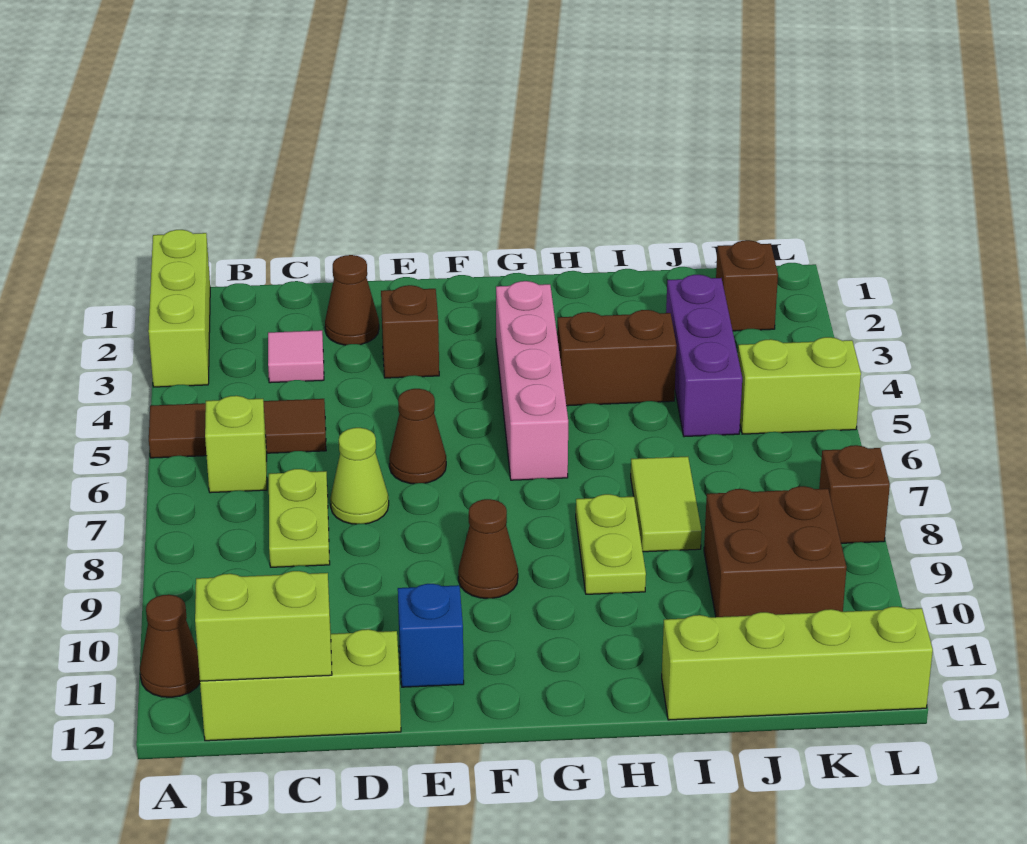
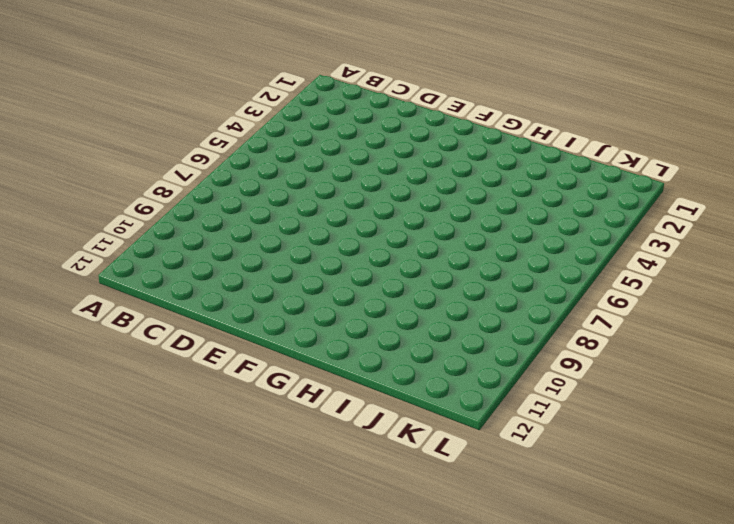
none -> lime brick A1:A3 level 1
none -> brown tile A5:C5 level 1
none -> brown cone A11 level 1

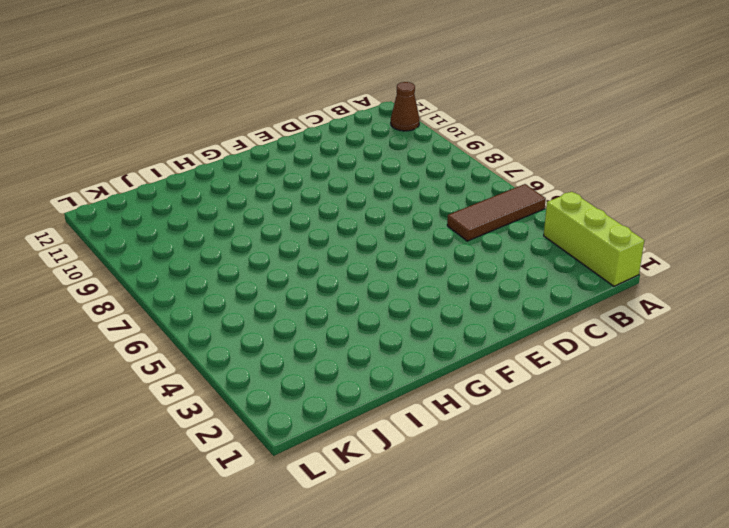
none -> lime brick B6 level 1
none -> lime brick B12:D12 level 1
none -> pink tile C3 level 1

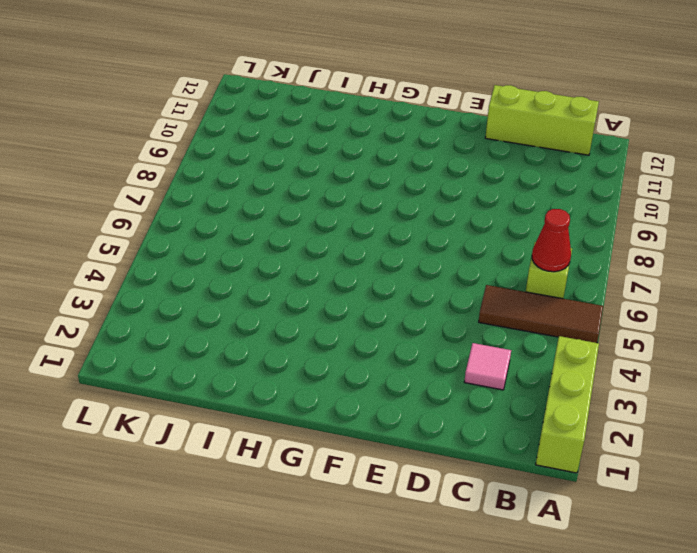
red cone B6 level 2 -> none
none -> brown cone A11 level 1
none -> lime plate C7:C8 level 1
none -> brown cone D2 level 1

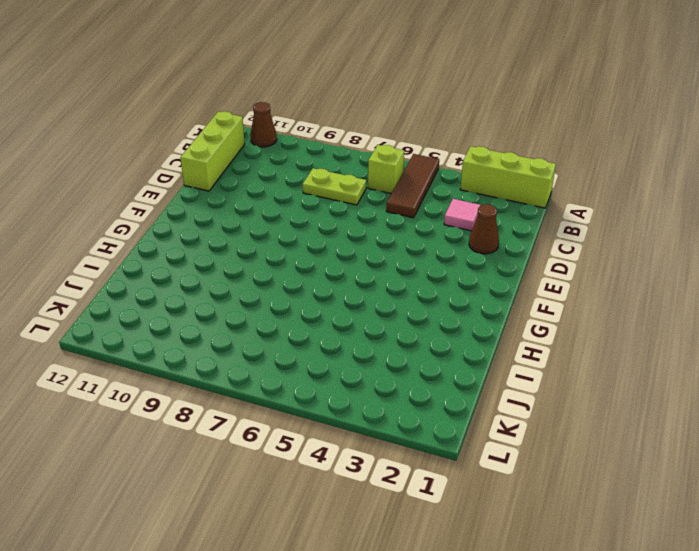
none -> lime cone D7 level 1
none -> brown brick E3 level 1
none -> brown cone E6 level 1

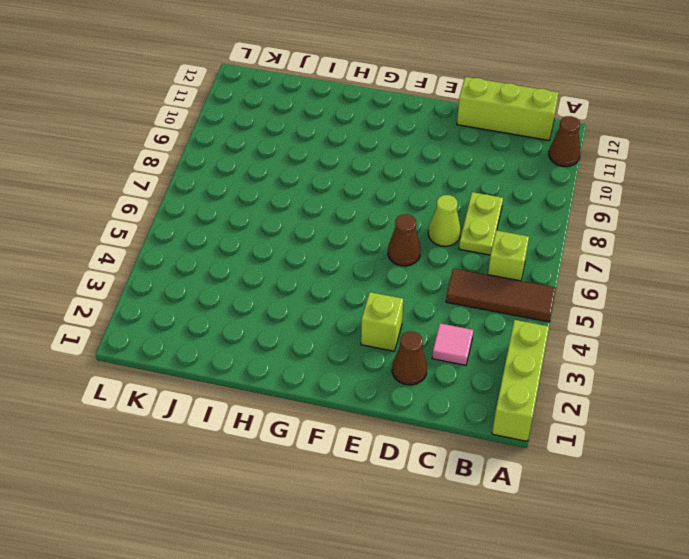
lime brick E3 level 1 -> brown brick E3 level 1
none -> blue brick E11 level 1
none -> brown cone F9 level 1
none -> pink brick G3:G6 level 1

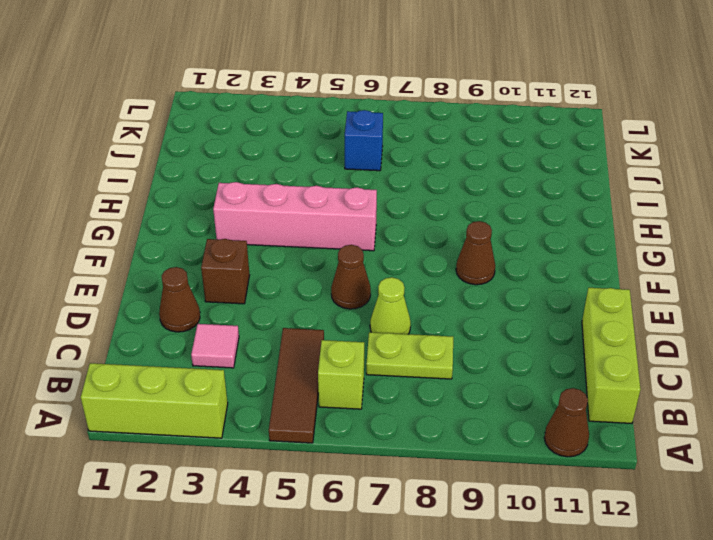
blue brick J6 level 1 -> blue brick E11 level 1
none -> brown brick H4:I4 level 1
none -> lime plate H8:H9 level 1
none -> lime tile I7:I8 level 1

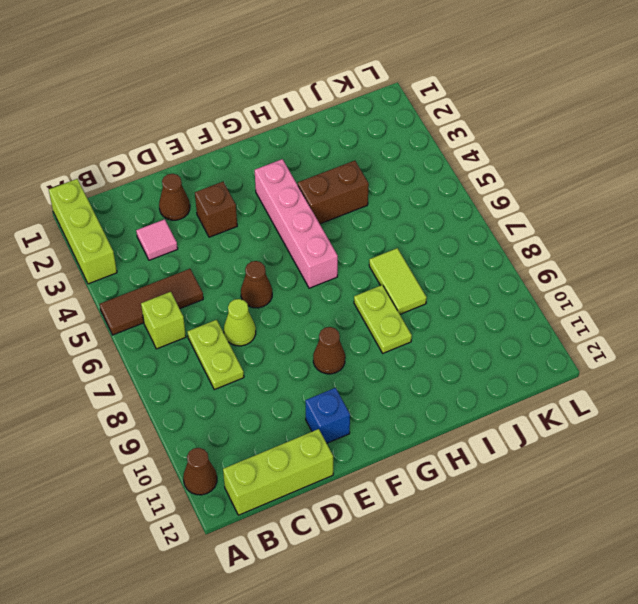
none -> lime brick I12:L12 level 1
none -> purple brick J3:J5 level 1
none -> brown brick J9:K10 level 1

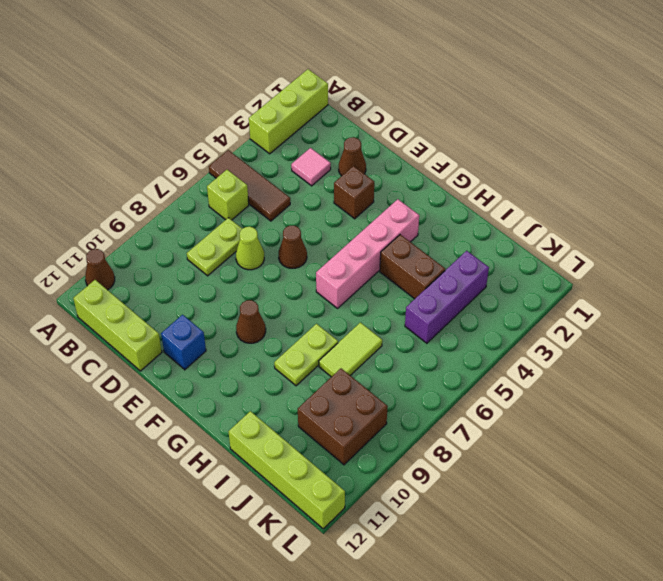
none -> brown brick K2 level 1
none -> lime brick K5:L5 level 1
none -> brown brick L8 level 1

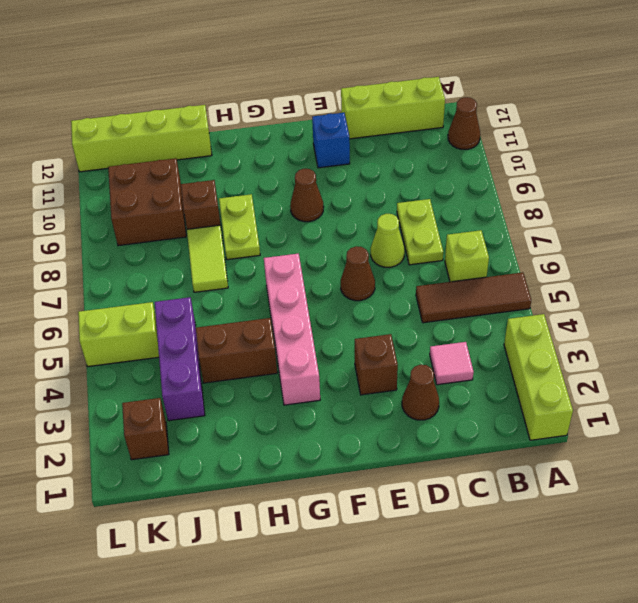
brown brick I9 level 1 -> brown brick L8 level 1
none -> lime brick B12:C12 level 2

